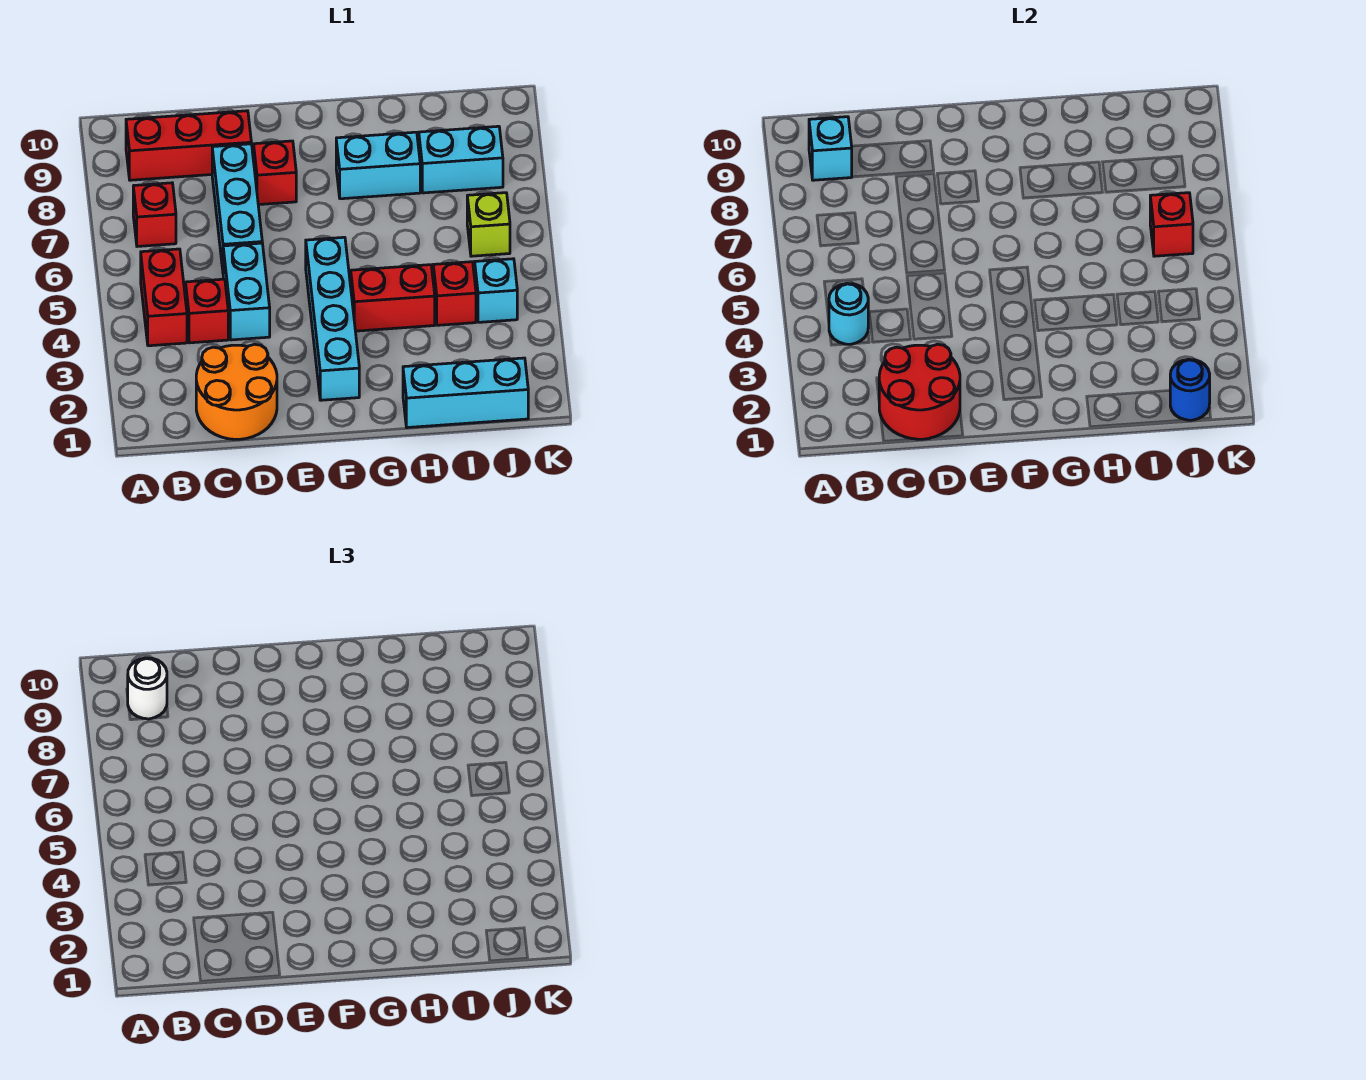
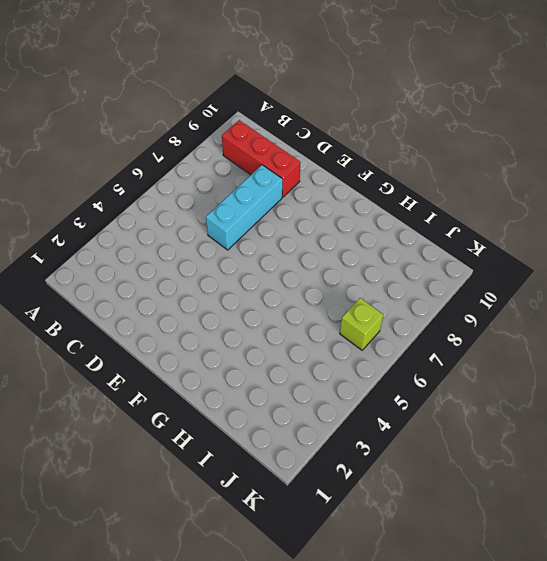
none -> red brick B4:B5 level 1
none -> red brick B7 level 1
none -> orange round brick C1:D2 level 1

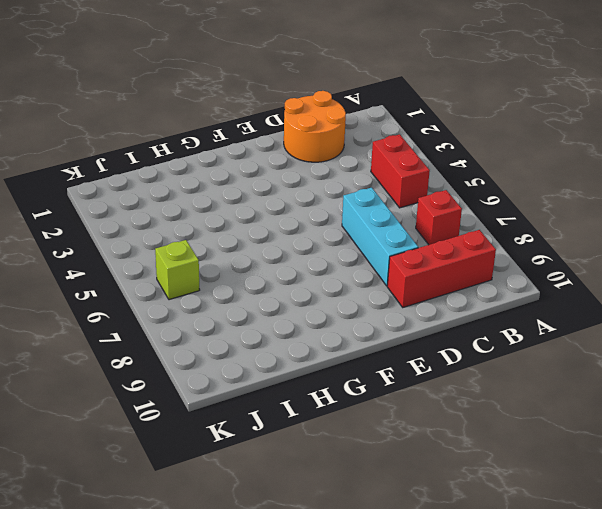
none -> red brick C4 level 1
none -> cyan brick D4:D5 level 1
none -> red brick E8 level 1

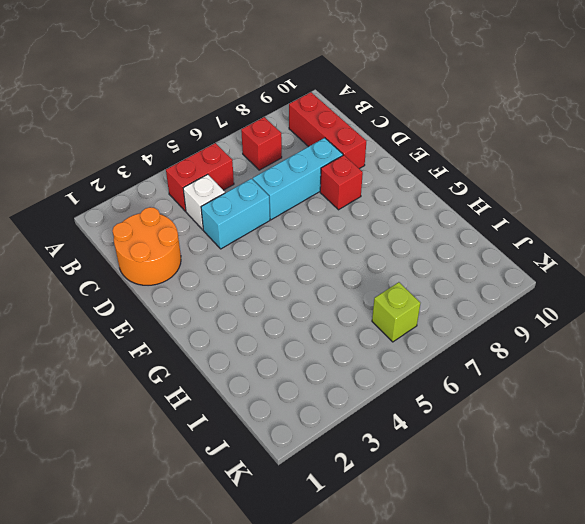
white brick C4 level 1 -> red brick C4 level 1
none -> cyan brick F2:F5 level 1
none -> red brick G4:H4 level 1
none -> cyan brick G8:H8 level 1

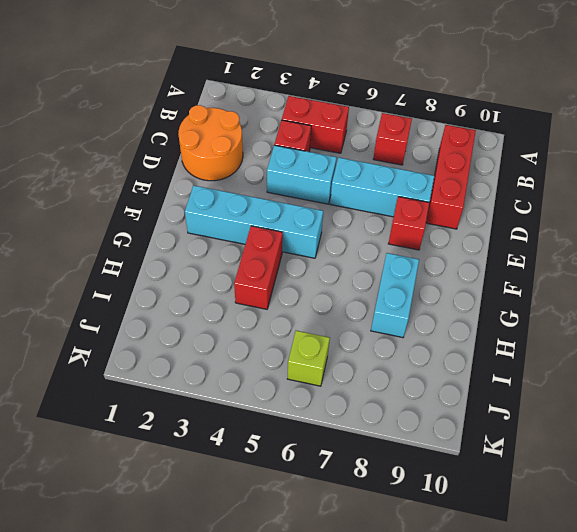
none -> cyan brick H1:J1 level 1
none -> red brick I4 level 1
none -> cyan brick I8:J8 level 1

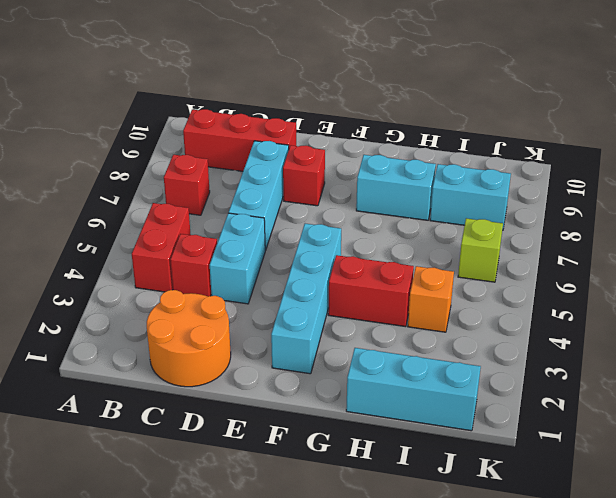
orange brick I4 level 1 -> red brick I4 level 1
none -> cyan brick J4 level 1
none -> cyan round brick B4 level 2
none -> cyan brick B9 level 2

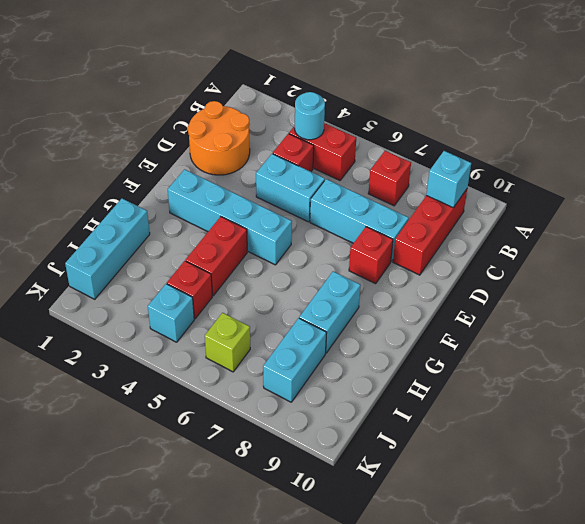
none -> red round brick C1:D2 level 2
none -> blue round brick J1 level 2
none -> red brick J6 level 2

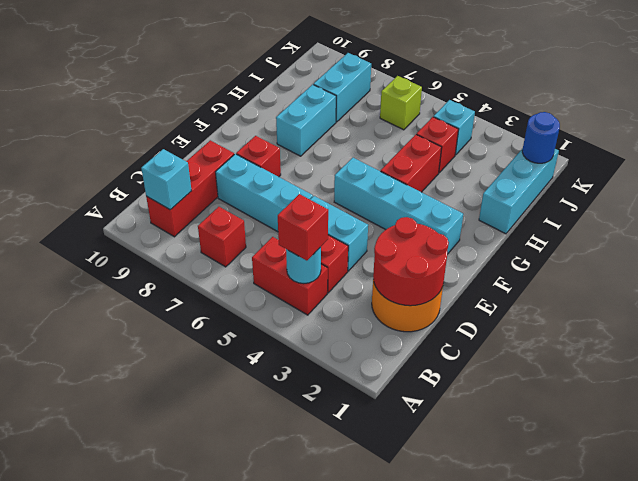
red brick B4 level 3 -> red brick J6 level 2
none -> white round brick B9 level 3

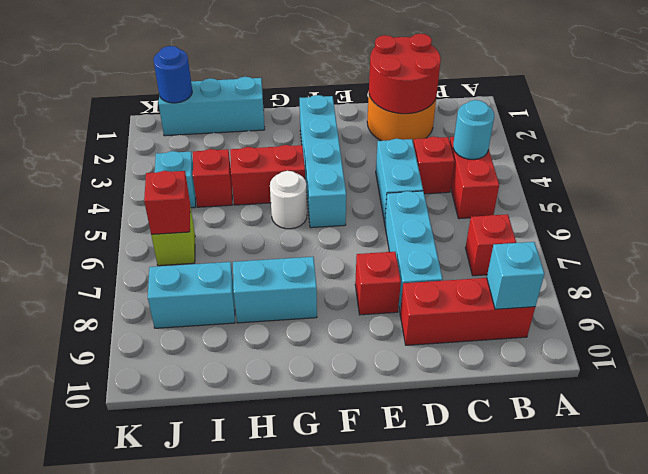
white round brick G5 level 1 -> white round brick B9 level 3

